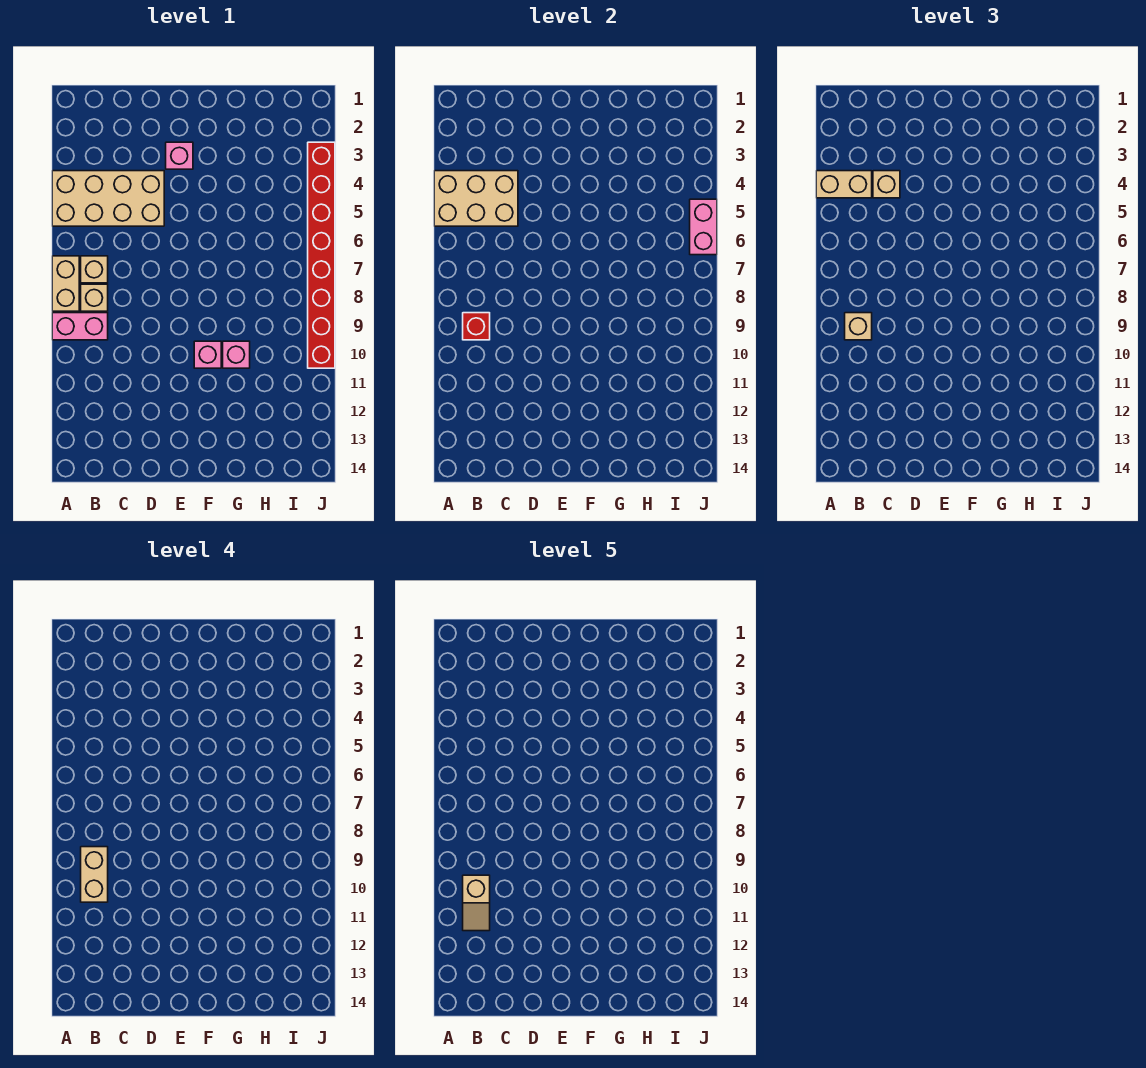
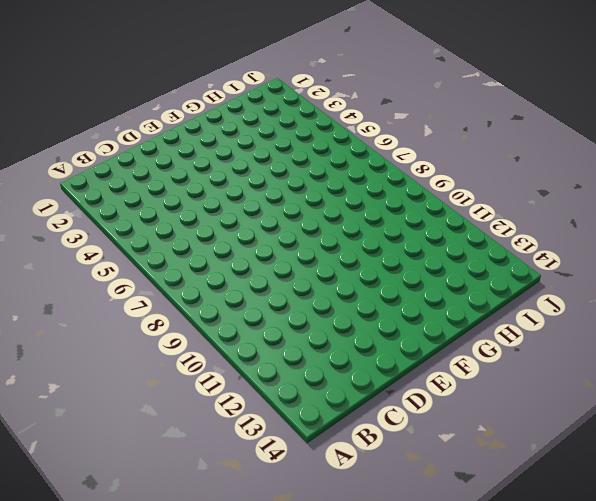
none -> tan brick A4:D5 level 1
none -> tan brick A7:A8 level 1
none -> pink brick A9:B9 level 1

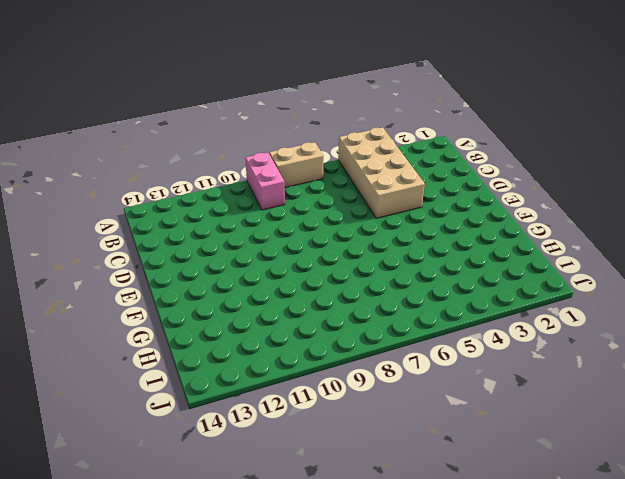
none -> tan brick B7 level 1
none -> tan brick B8 level 1
none -> pink brick E3 level 1

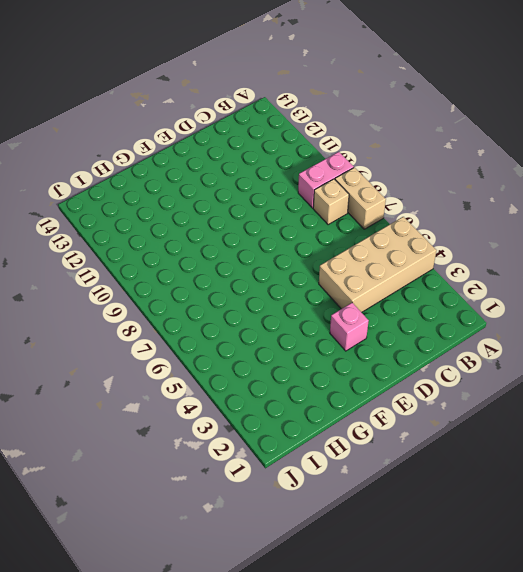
none -> tan brick B7 level 1
none -> pink brick F10 level 1
none -> pink brick G10 level 1

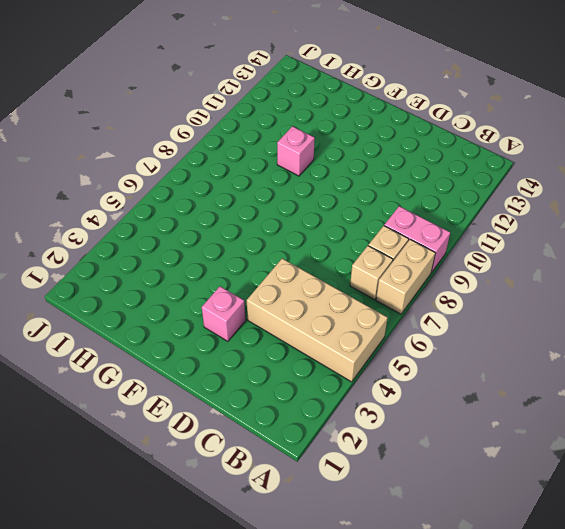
none -> pink brick F10 level 1
none -> red brick J3:J10 level 1
none -> tan brick A4:C5 level 2

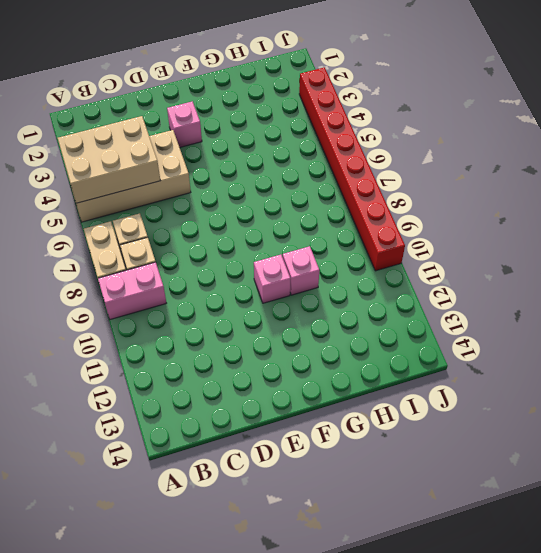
none -> red brick B9 level 2
none -> pink brick J5:J6 level 2
none -> tan brick A4:B4 level 3

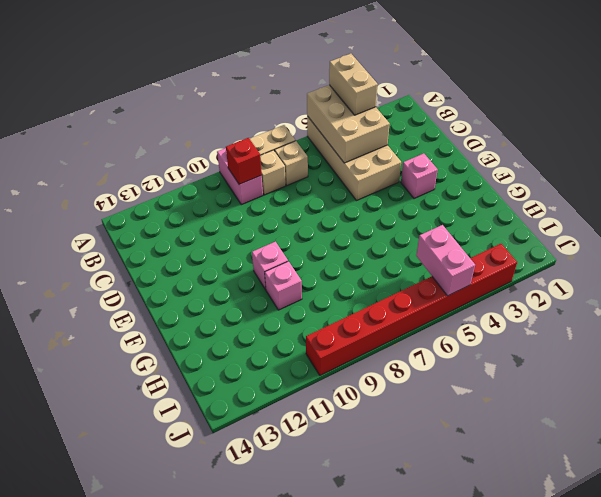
pink brick I5:J5 level 2 -> pink brick J5:J6 level 2
none -> tan brick B9 level 3
none -> tan brick C4 level 3
none -> tan brick B9:B10 level 4

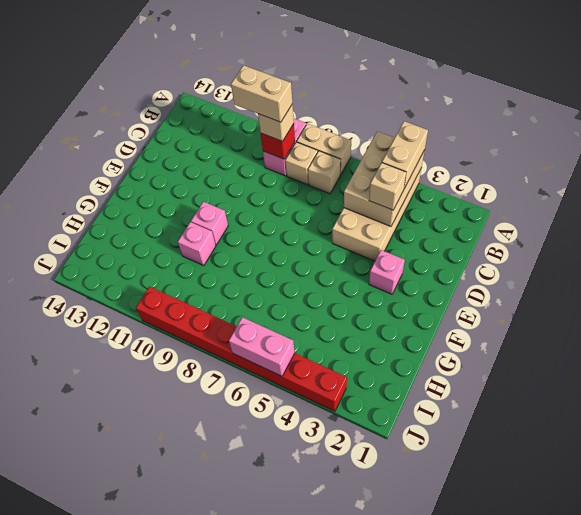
none -> tan slope B10:B11 level 5 top 10

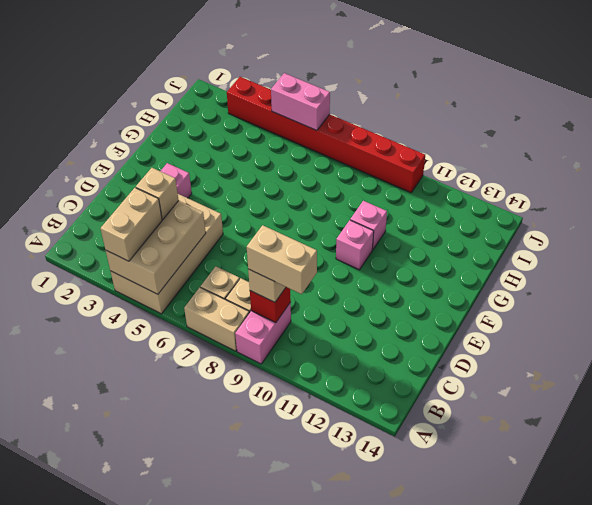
none -> tan slope B10:B11 level 5 top 10

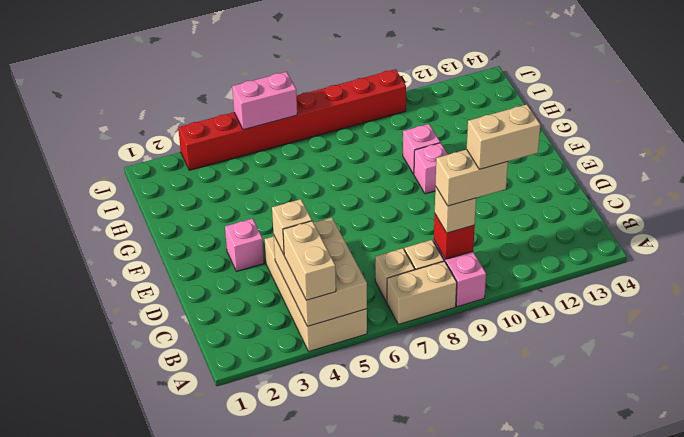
tan brick B10:B11 level 5 -> tan slope B10:B11 level 5 top 10

